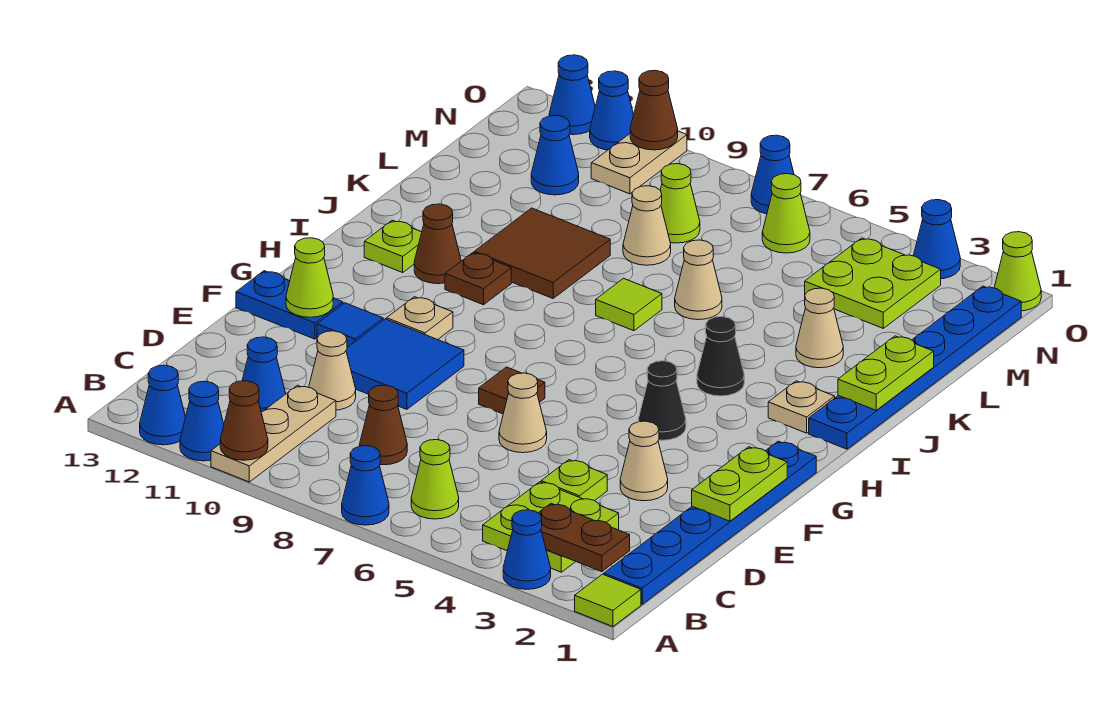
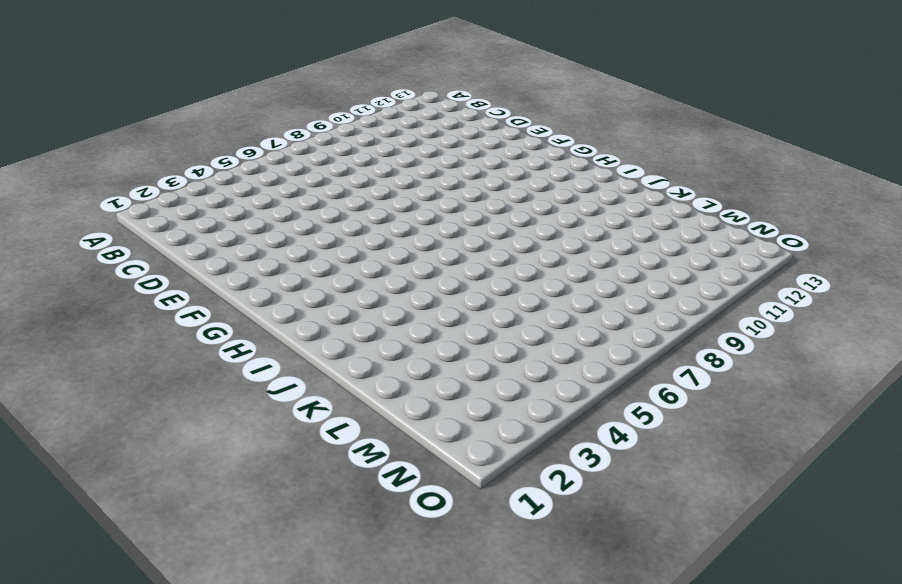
none -> lime tile A1 level 1
none -> blue cone A3 level 1
none -> blue cone A7 level 1
none -> tan plate A10:C10 level 1

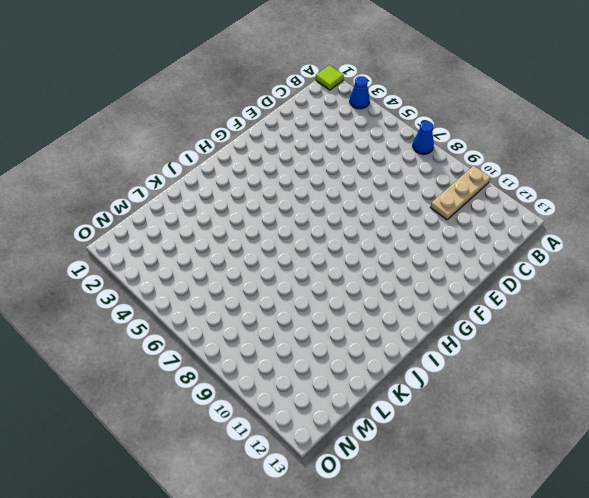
none -> blue cone A11 level 1
none -> blue cone A12 level 1
none -> blue plate B1:G1 level 1
none -> lime plate B3:C4 level 1

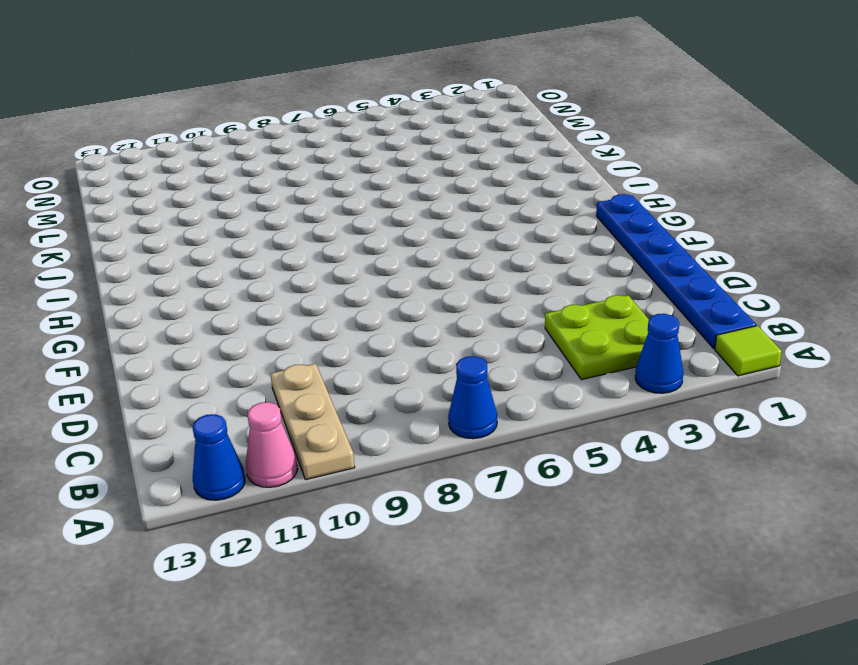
pink cone A11 level 1 -> blue cone A11 level 1
none -> lime cone B6 level 1
none -> brown cone C8 level 1
none -> blue cone C11 level 1
none -> lime plate D4 level 1

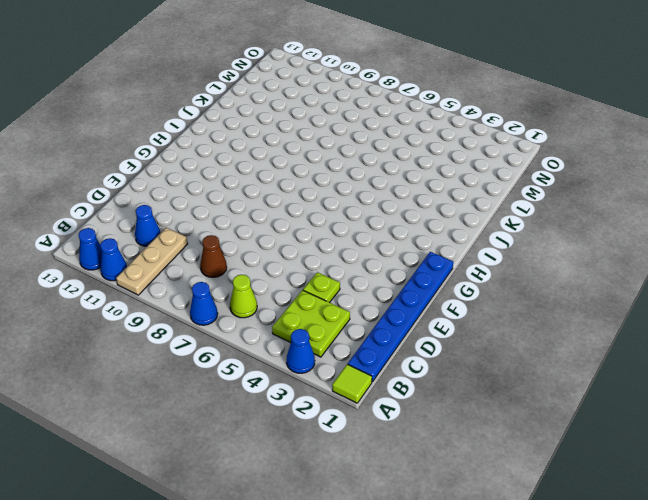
none -> tan cone D10 level 1
none -> tan cone E3 level 1
none -> tan cone E6 level 1
none -> blue tile E9:F10 level 1

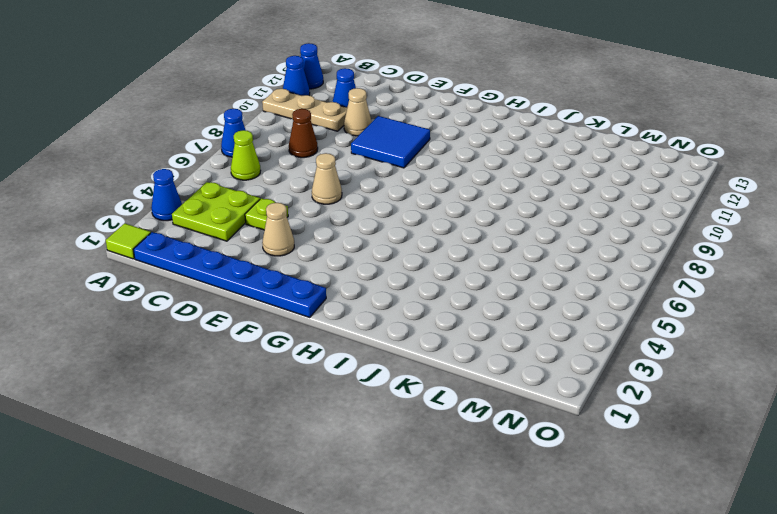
none -> brown tile F7 level 1
none -> blue tile F11 level 1
none -> blue plate F12:F13 level 1
none -> black cone G4 level 1

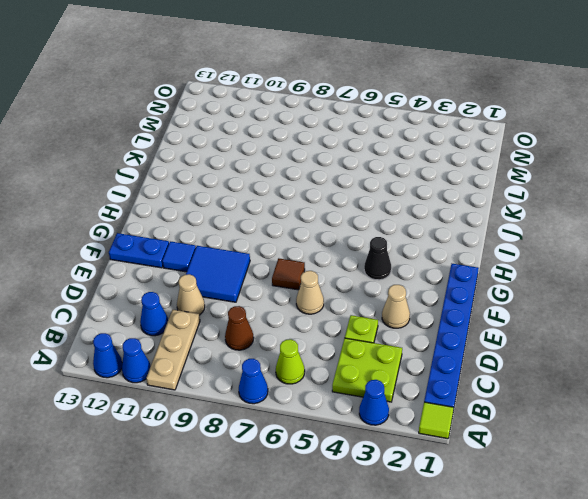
none -> tan plate G10 level 1
none -> blue plate I1:N1 level 1
none -> tan plate I2 level 1
none -> black cone I4 level 1

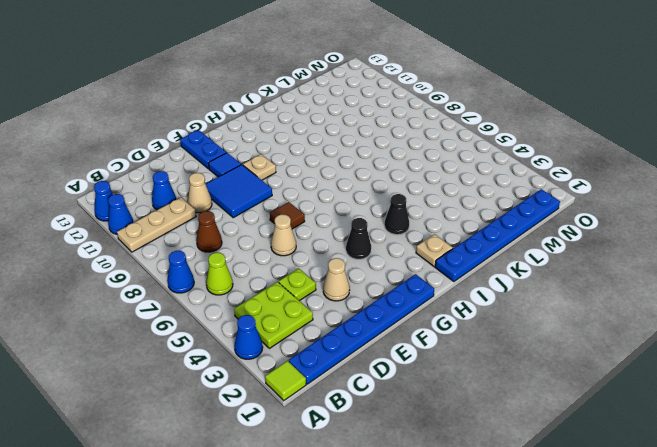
none -> brown plate I10 level 1
none -> brown cone I11 level 1
none -> lime plate I12 level 1
none -> lime tile J7 level 1

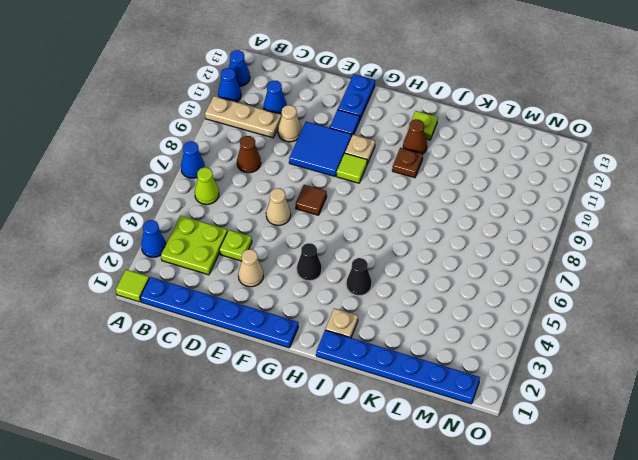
lime tile G9 level 1 -> lime tile J7 level 1
none -> brown tile J9:K10 level 1
none -> tan cone K3 level 1
none -> tan cone K6 level 1
none -> tan cone L8 level 1

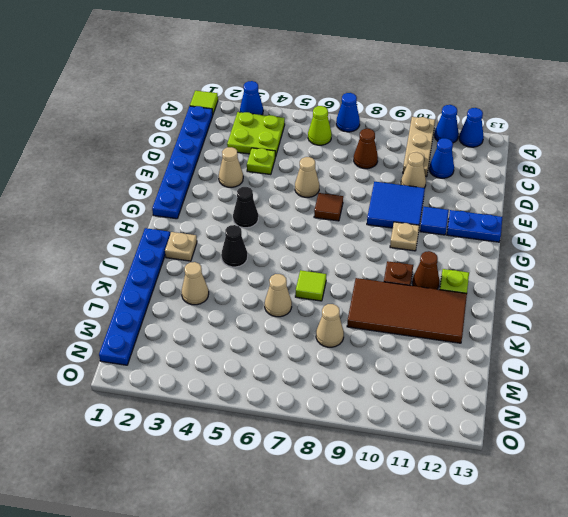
brown tile J9:K12 level 1 -> brown tile J9:K10 level 1
none -> lime plate M3:N4 level 1
none -> lime cone M8 level 1
none -> blue cone M11 level 1
none -> lime cone N6 level 1

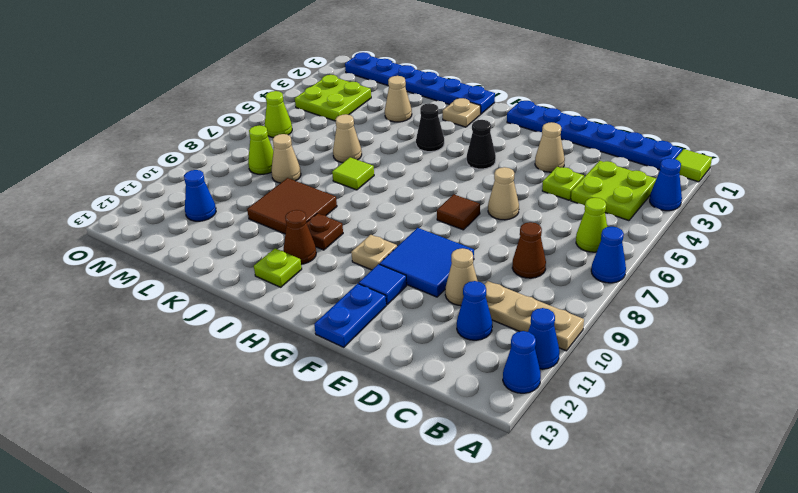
none -> tan plate N10:O10 level 1
none -> lime cone O1 level 1
none -> blue cone O3 level 1
none -> blue cone O7 level 1

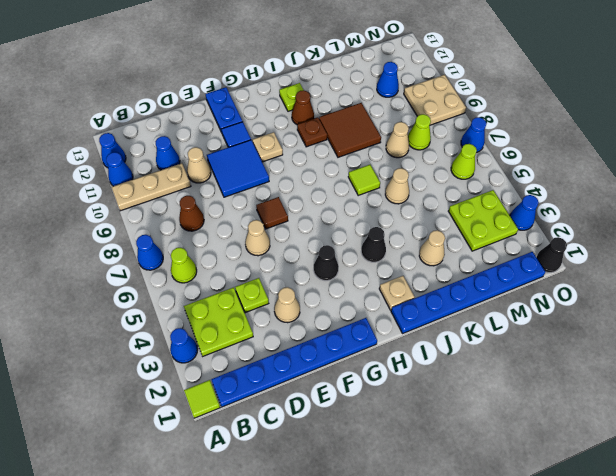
tan plate N9:O10 level 1 -> tan plate N10:O10 level 1
black cone O1 level 1 -> lime cone O1 level 1
none -> blue cone O11 level 1
none -> blue cone O12 level 1
none -> brown cone A10 level 2
none -> brown plate B2:B3 level 2

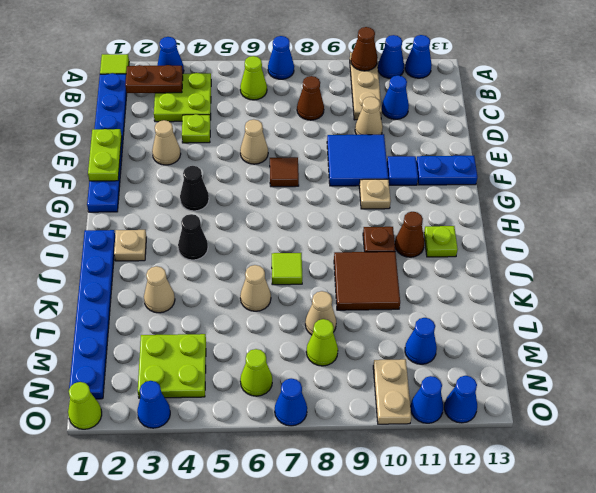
none -> lime cone F12 level 2
none -> lime plate J1:K1 level 2
none -> brown cone O10 level 2

